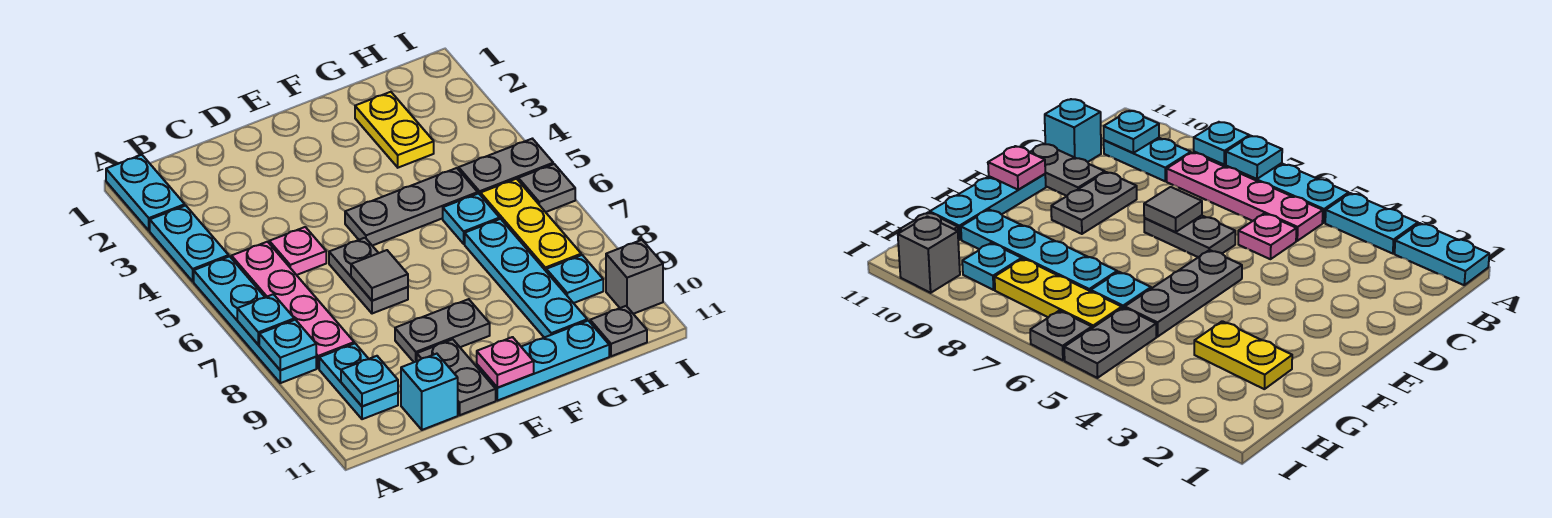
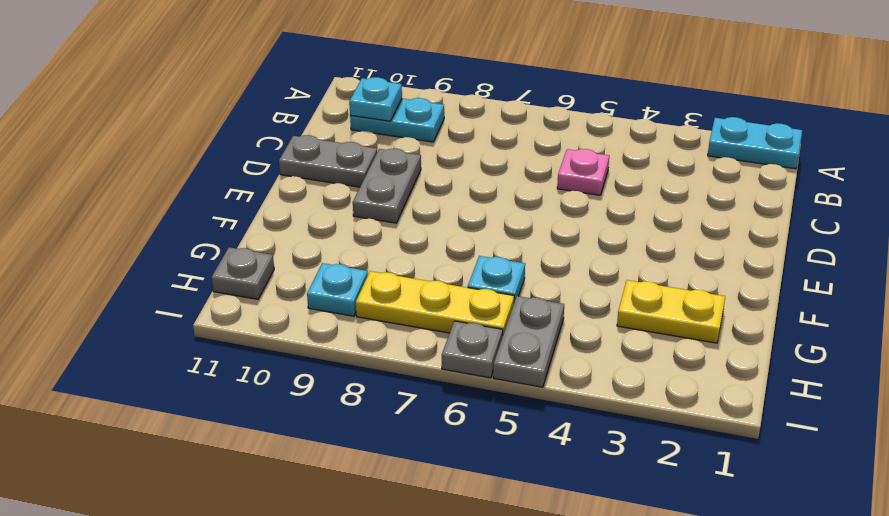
none -> cyan plate A3:A4 level 1
none -> cyan plate A5:A8 level 1
none -> pink plate B5:B8 level 1

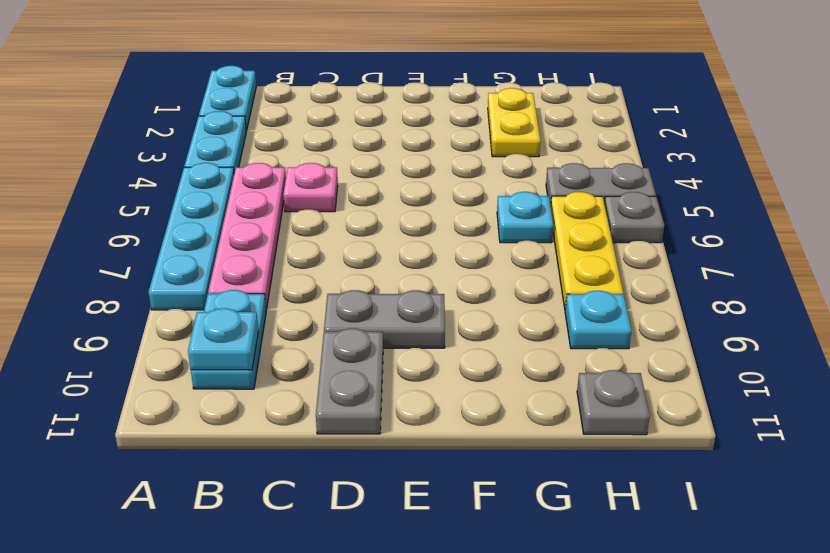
none -> cyan brick C11 level 1
none -> grey plate D6:D7 level 1
none -> grey plate E5:G5 level 1

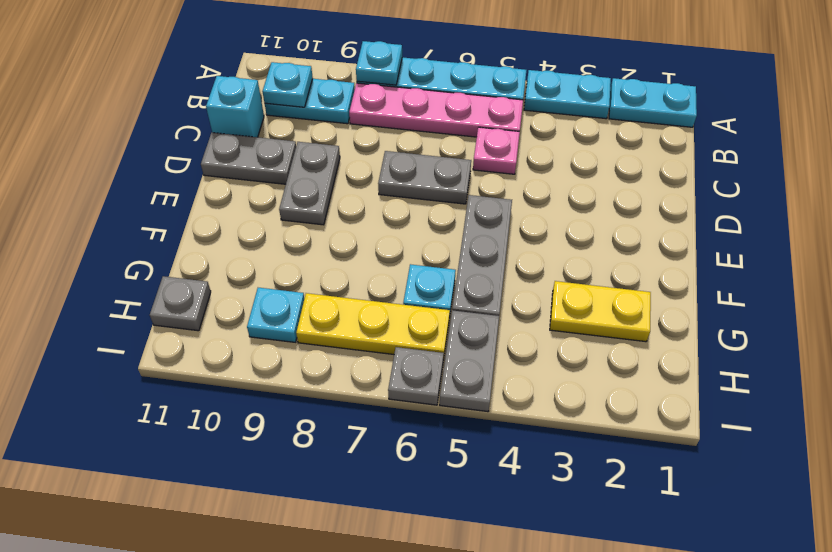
none -> cyan plate E11:G11 level 1
none -> cyan plate G7:G10 level 1
none -> grey brick I10 level 1

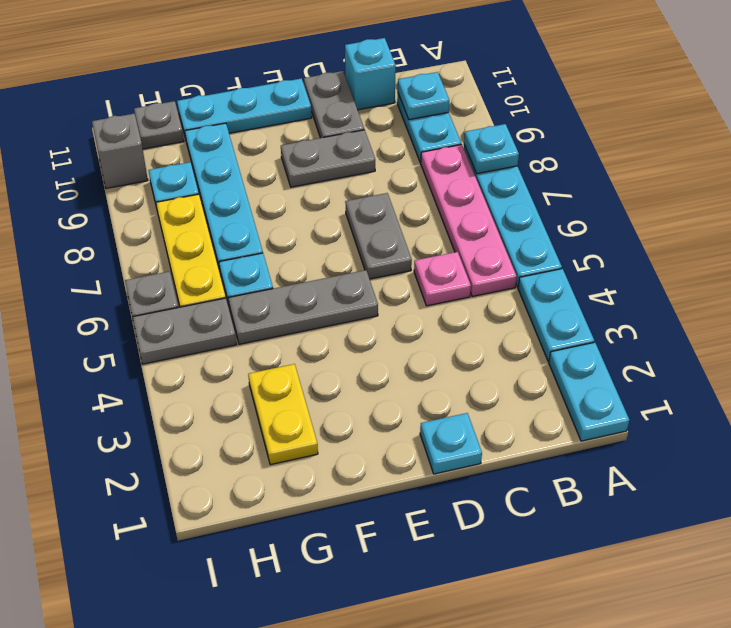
cyan plate D1 level 1 -> cyan plate A7 level 2
none -> grey tile D7 level 2
none -> pink plate E11 level 2

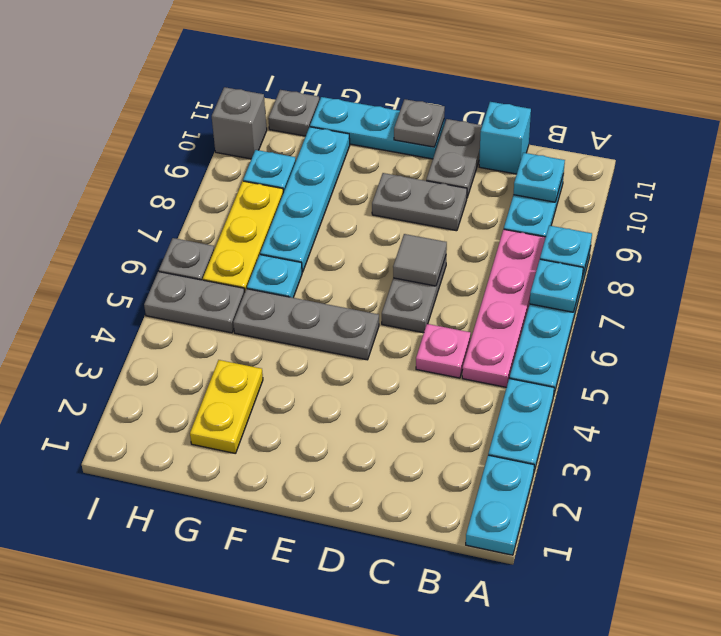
grey plate E11 level 2 -> pink plate E11 level 2

